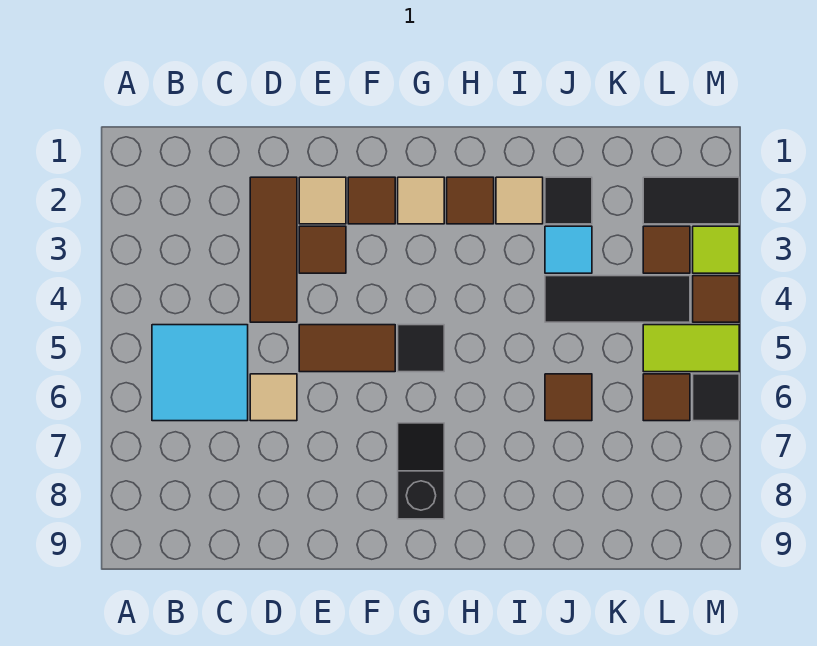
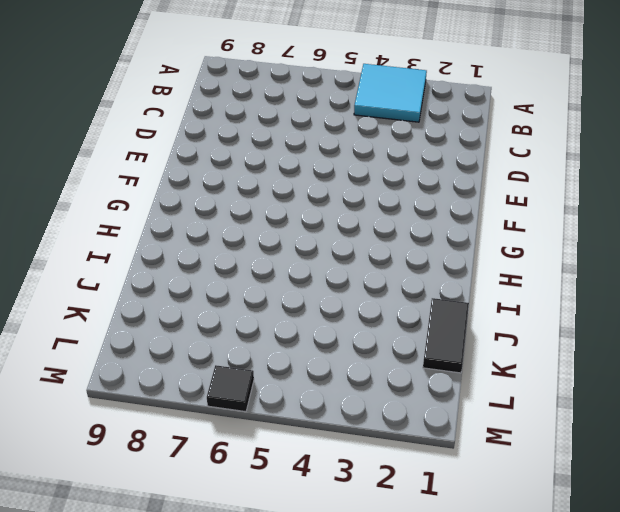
cyan tile A3:B4 level 1 -> cyan tile B5:C6 level 1
black tile J1:K1 level 1 -> black tile L2:M2 level 1
none -> brown tile D2:D4 level 1
none -> tan tile D6 level 1
none -> tan tile E2 level 1

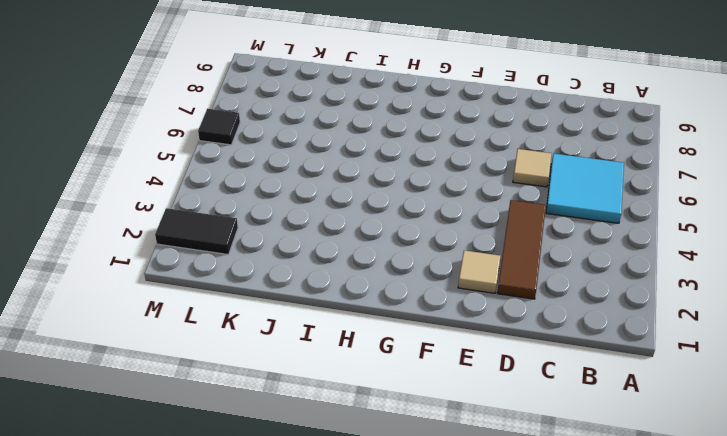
none -> brown tile E3 level 1
none -> brown tile E5:F5 level 1
none -> brown tile F2 level 1

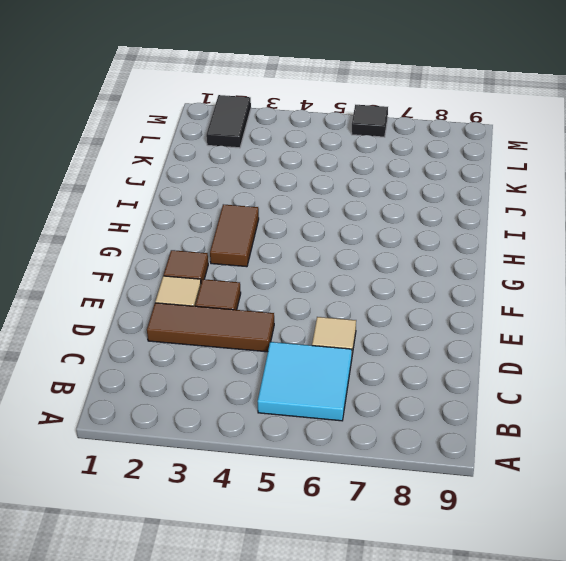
brown tile G3:H3 level 1 -> brown tile E5:F5 level 1
none -> tan tile G2 level 1
none -> black tile G5 level 1
none -> black slope G7:G8 level 1 top 8

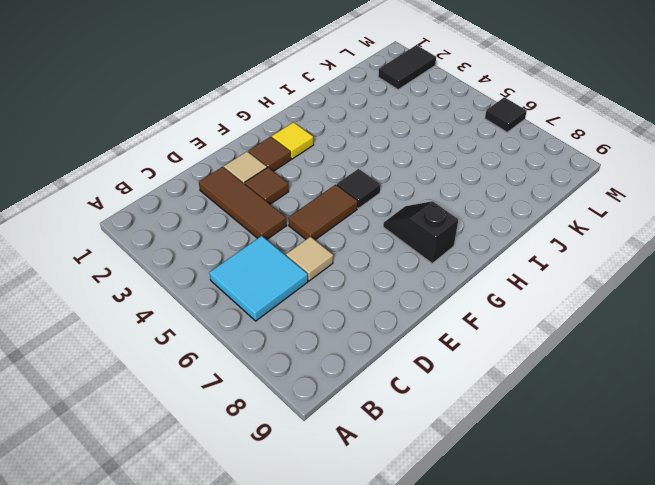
yellow tile G2 level 1 -> tan tile G2 level 1
none -> brown tile H2 level 1
none -> tan tile I2 level 1
none -> black tile J2 level 1

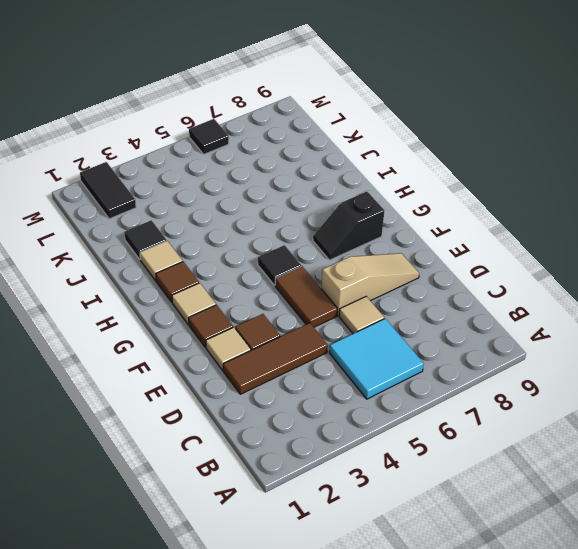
tan slope E6:E8 level 1 top 6 -> none
none -> cyan tile J3 level 1
none -> black tile J4:L4 level 1
none -> brown tile J6 level 1

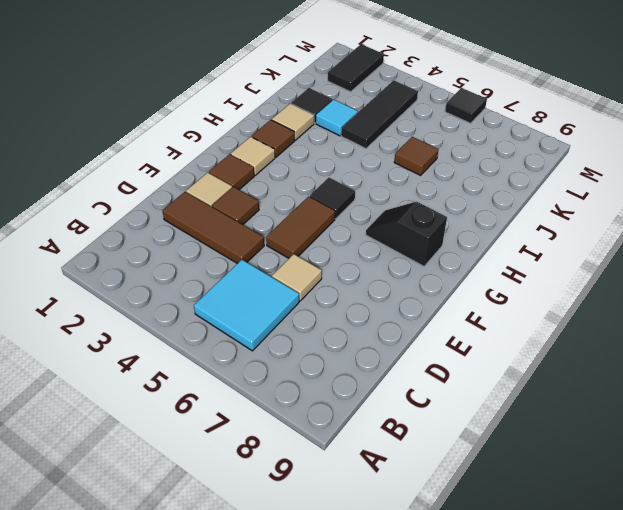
none -> brown tile L3 level 1
none -> lime tile L5:M5 level 1
none -> brown tile L6 level 1

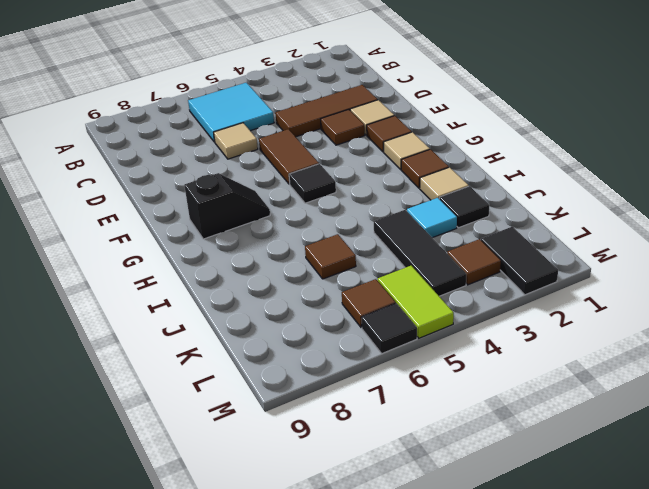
none -> lime tile M3 level 1
none -> brown tile M4 level 1

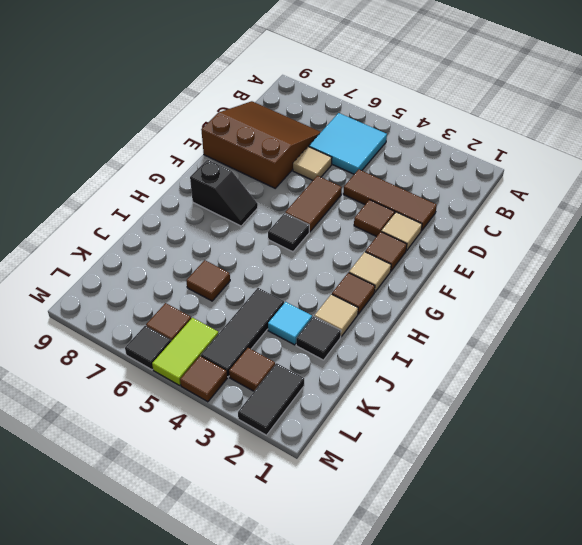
brown slope C7:E9 level 1 top E -> none
none -> lime tile M3 level 1

